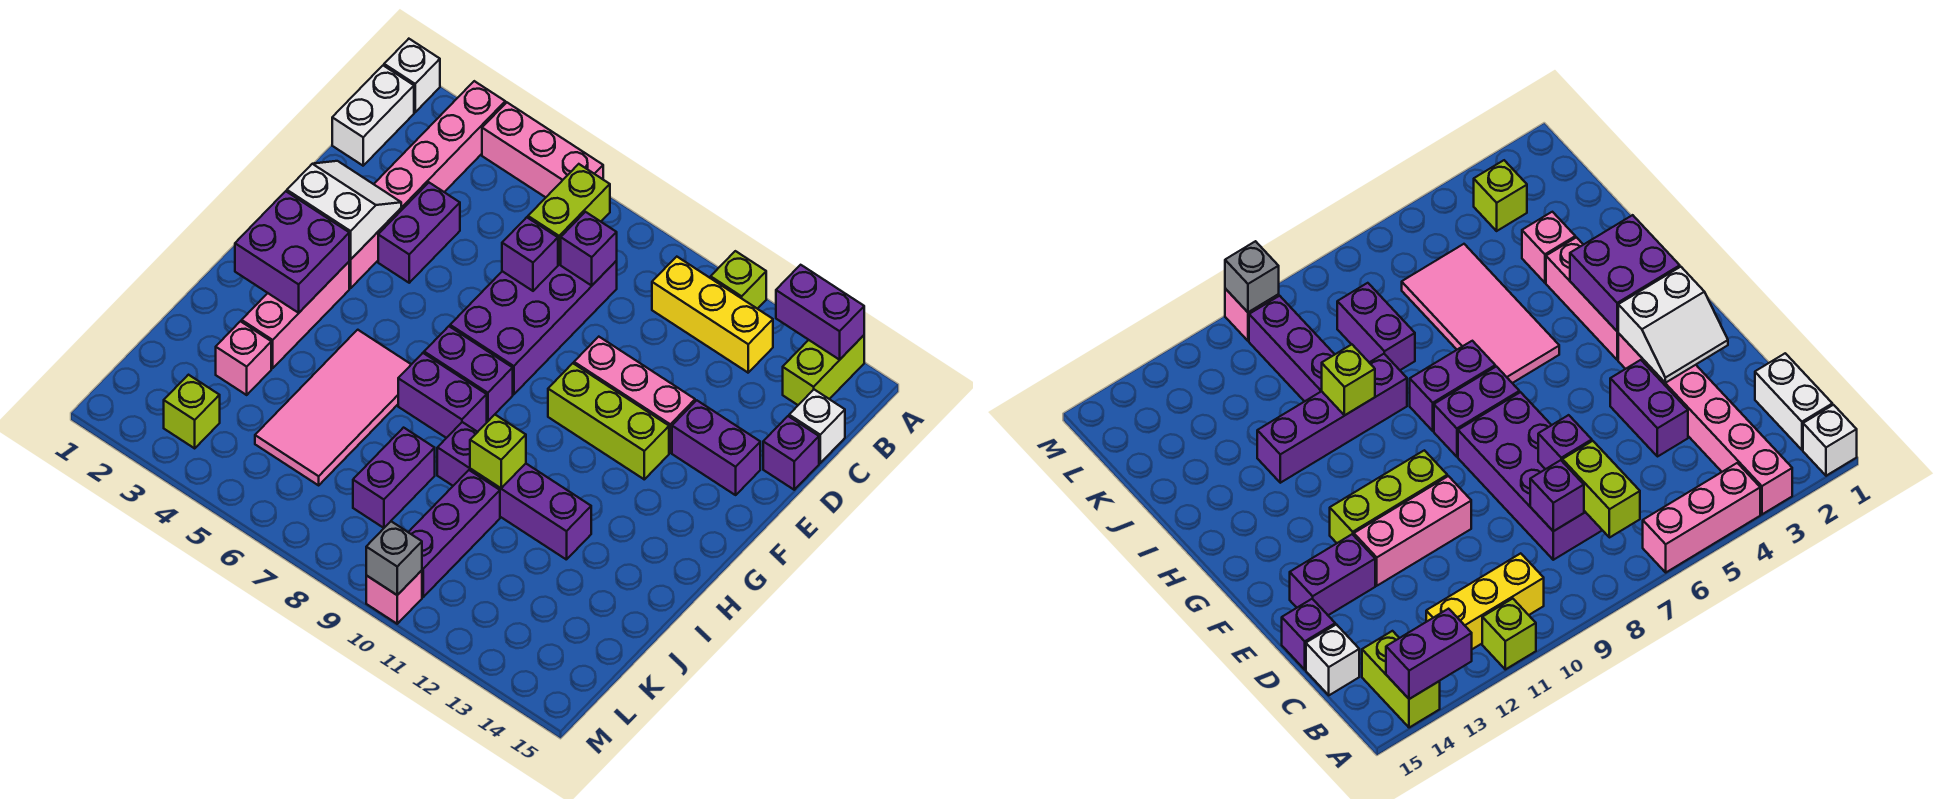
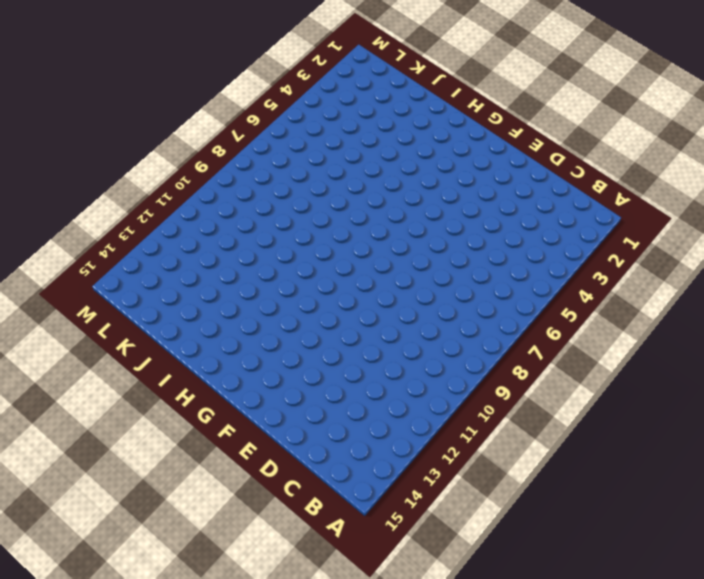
none -> white brick A1 level 1
none -> pink brick A3:F3 level 1
none -> pink brick A4:A6 level 1
none -> lime brick A11 level 1

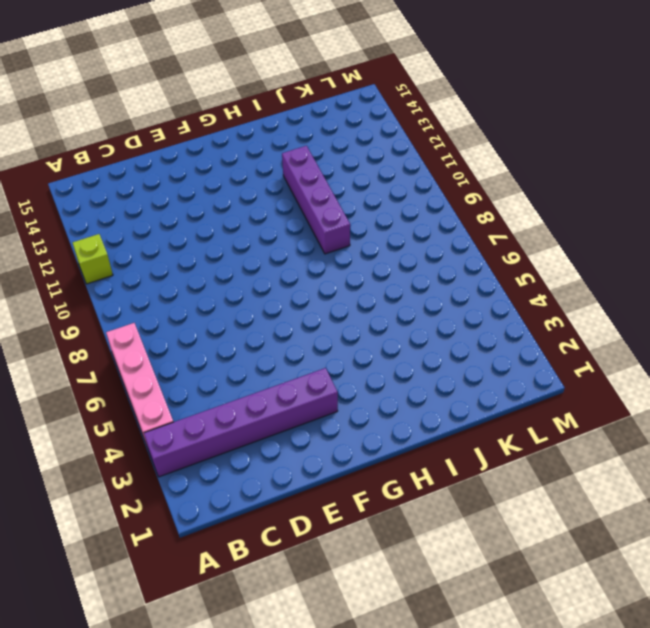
purple brick A3:F3 level 1 -> pink brick A3:F3 level 1
pink brick A4:A7 level 1 -> pink brick A4:A6 level 1
none -> white brick A1 level 1
none -> lime brick A14:B14 level 1
none -> white brick B1:C1 level 1
none -> yellow brick B10:B12 level 1

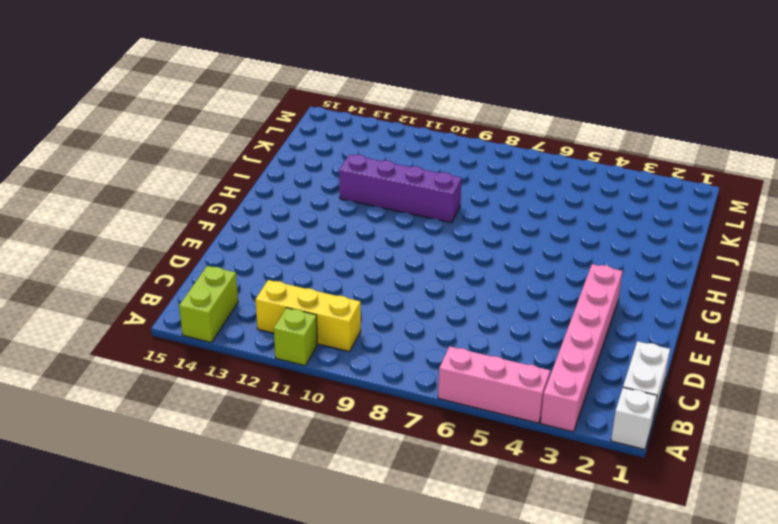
none -> purple brick C7:F8 level 1
none -> white brick C15 level 1
none -> purple brick D4:E4 level 1
none -> purple brick D15 level 1

